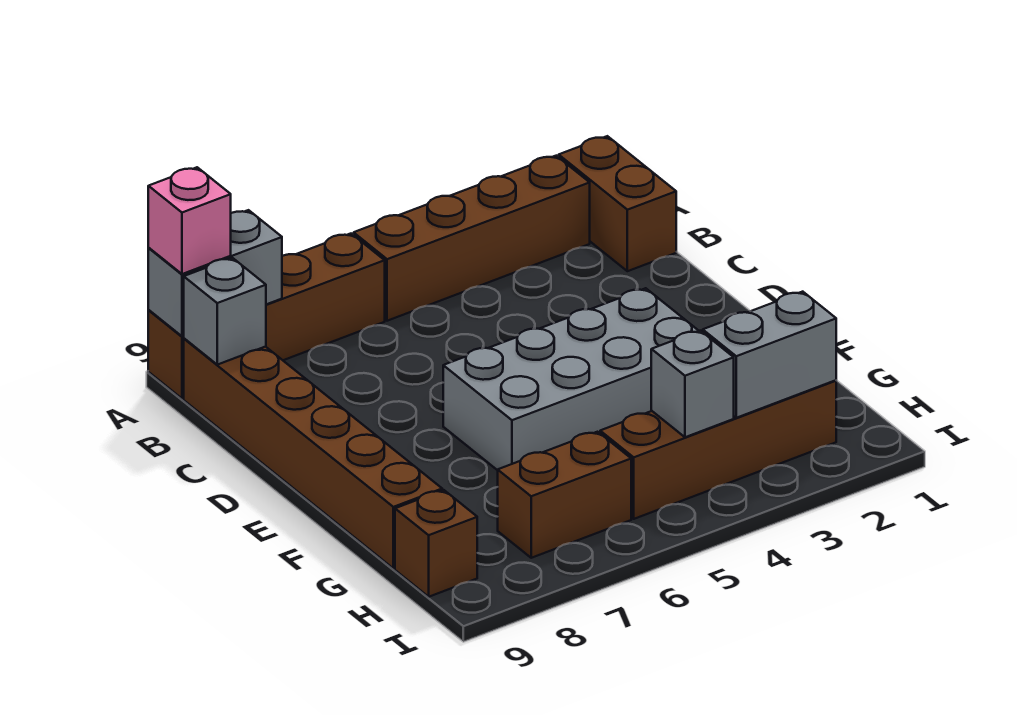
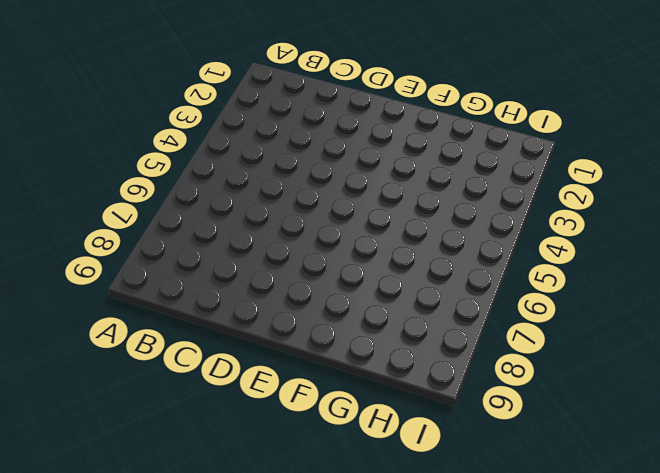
none -> brown brick A1:B1 level 1
none -> brown brick A2:A5 level 1
none -> brown brick A6:A9 level 1

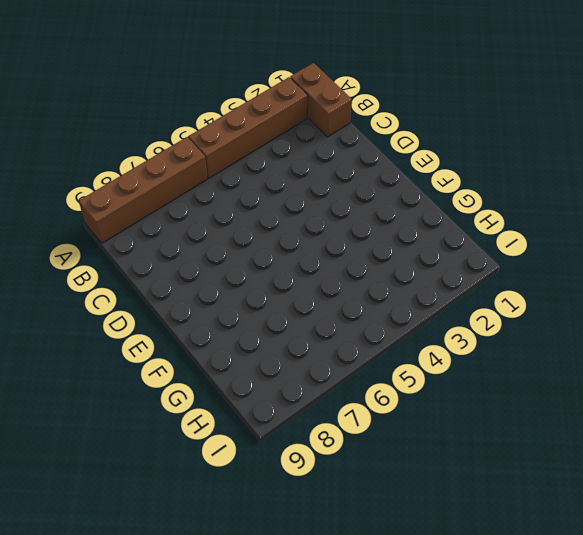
none -> brown brick B9:G9 level 1
none -> grey brick E3:F6 level 1
none -> brown brick H2:H5 level 1

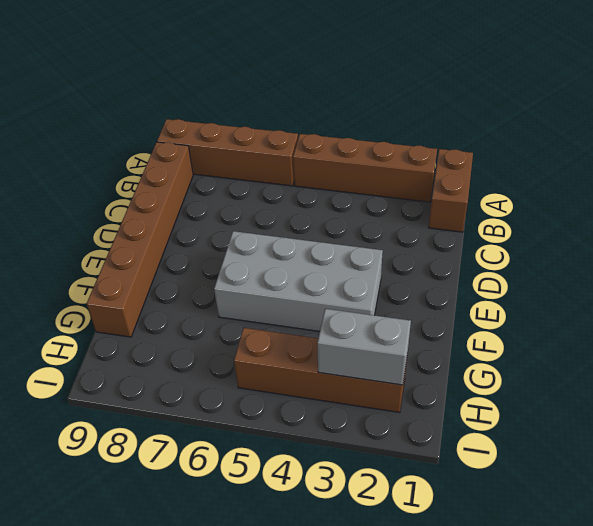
none -> brown brick H6:H7 level 1
none -> brown brick H9 level 1
none -> grey brick A8:A9 level 2

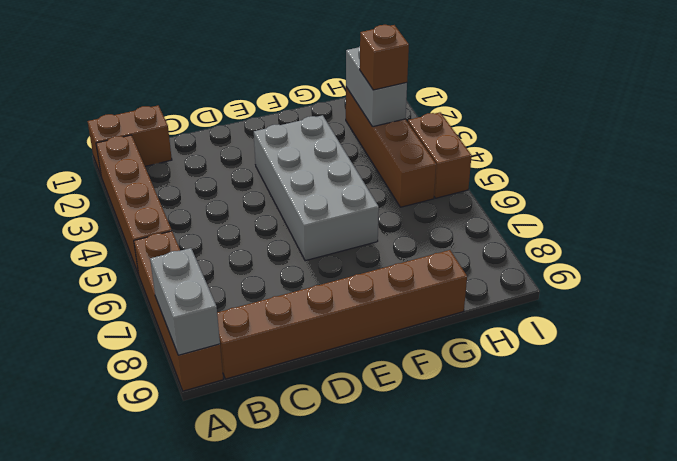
brown brick H3 level 3 -> brown brick H9 level 1
brown brick I4:I5 level 1 -> brown brick H6:H7 level 1
none -> grey brick B9 level 2
none -> grey brick H4 level 2
none -> pink brick A9 level 3

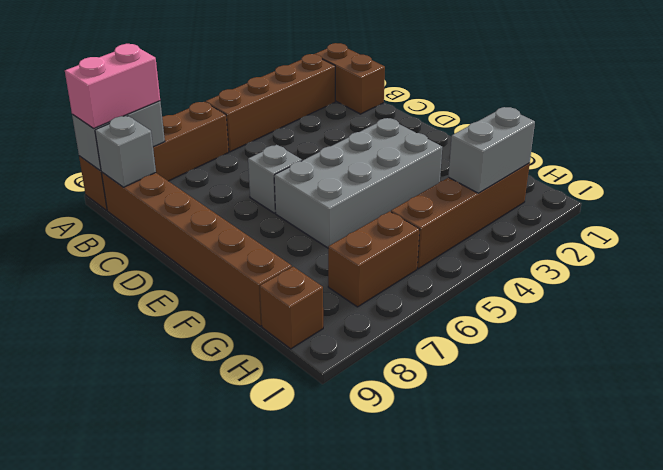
pink brick A8:A9 level 3 -> pink brick A9 level 3
grey brick D6 level 1 -> grey brick H4 level 2

